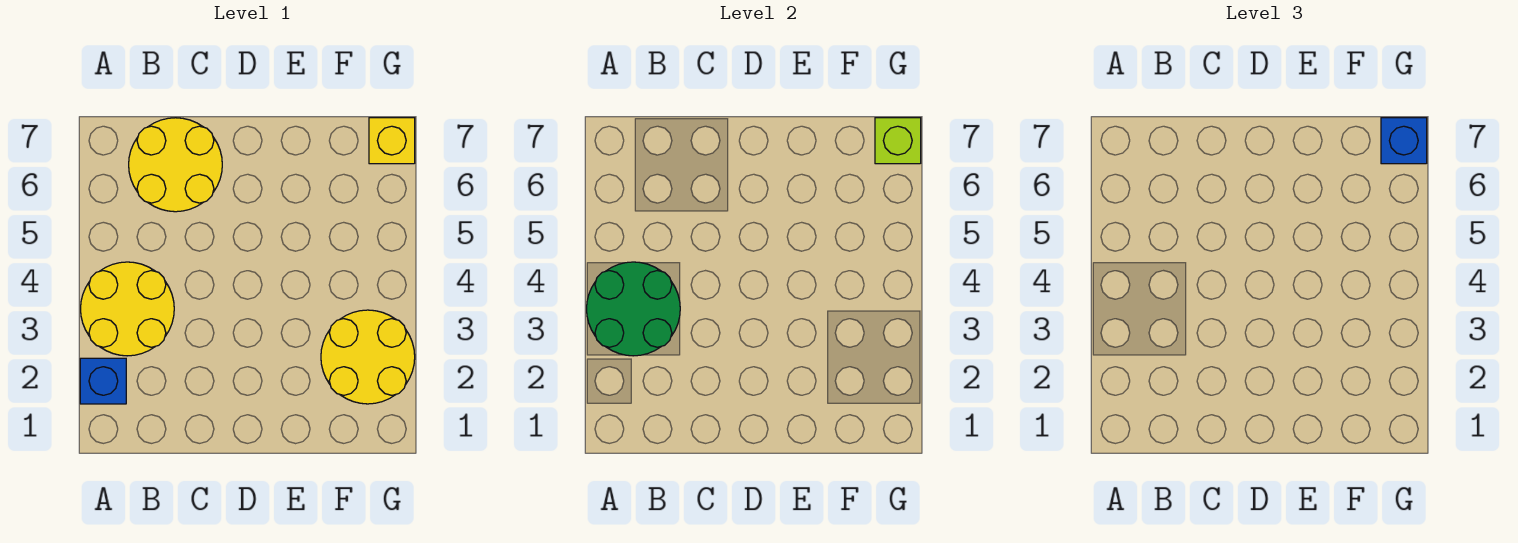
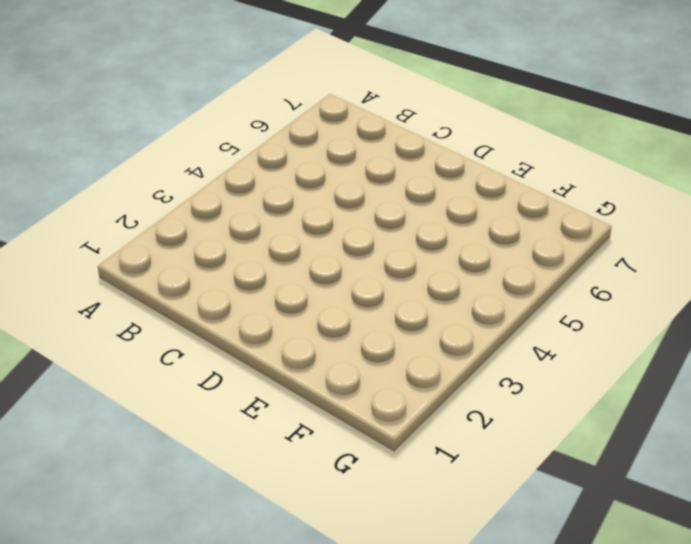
none -> blue brick A2 level 1
none -> yellow round brick A3:B4 level 1

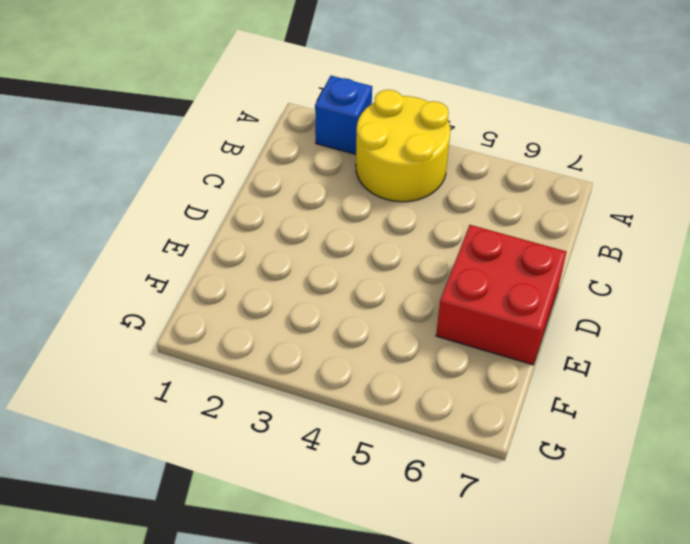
red brick D6:E7 level 1 -> none
none -> yellow round brick B6:C7 level 1
none -> yellow round brick F2:G3 level 1

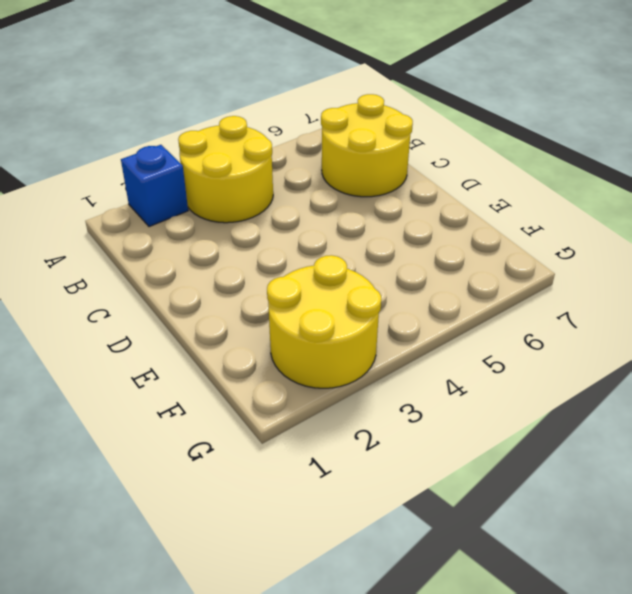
none -> yellow brick G7 level 1
none -> green round brick A3:B4 level 2

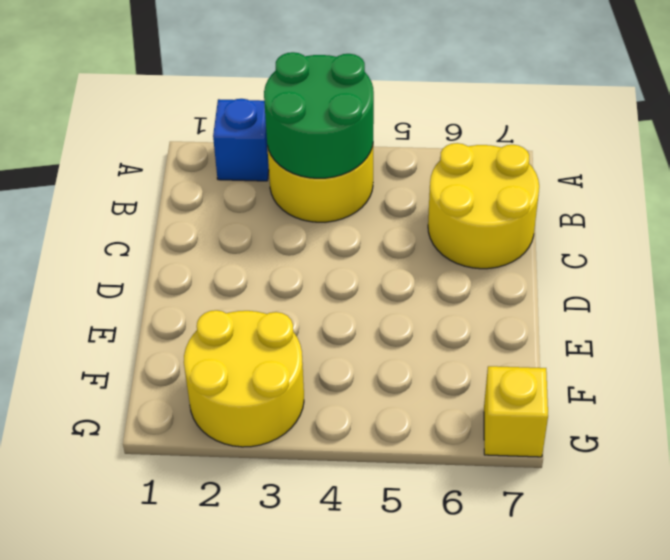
none -> lime brick G7 level 2
none -> blue brick G7 level 3

